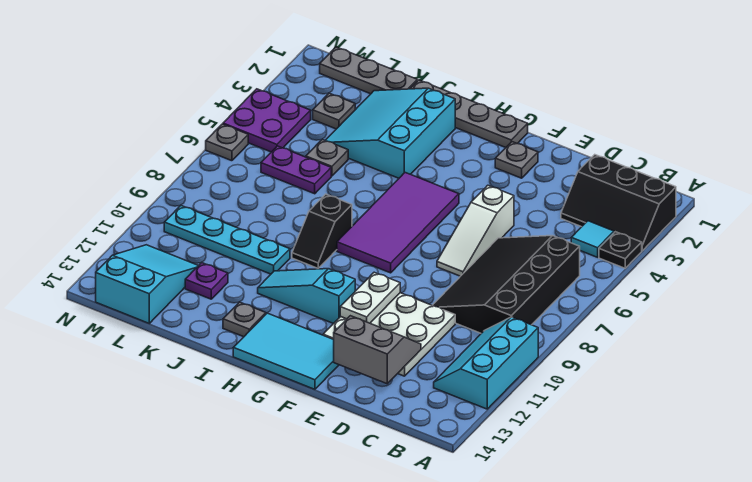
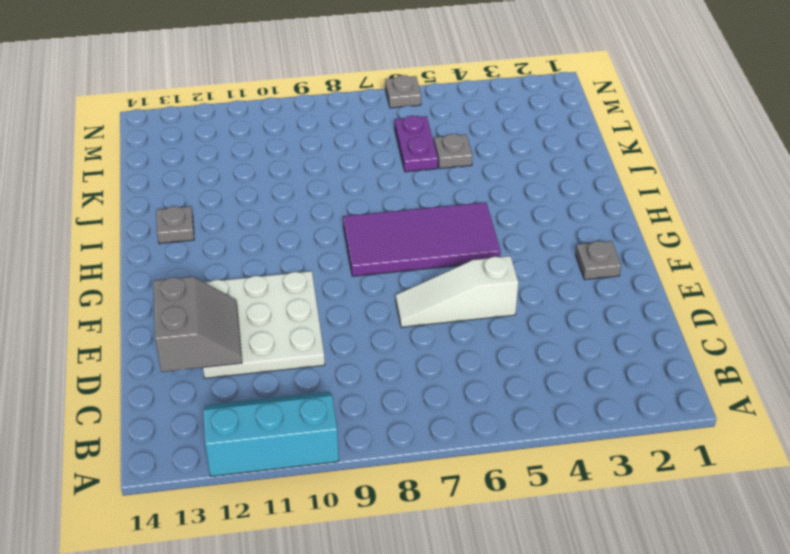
none -> black slope A2:C3 level 1 top 2
none -> black plate A4 level 1
none -> cyan tile B4 level 1

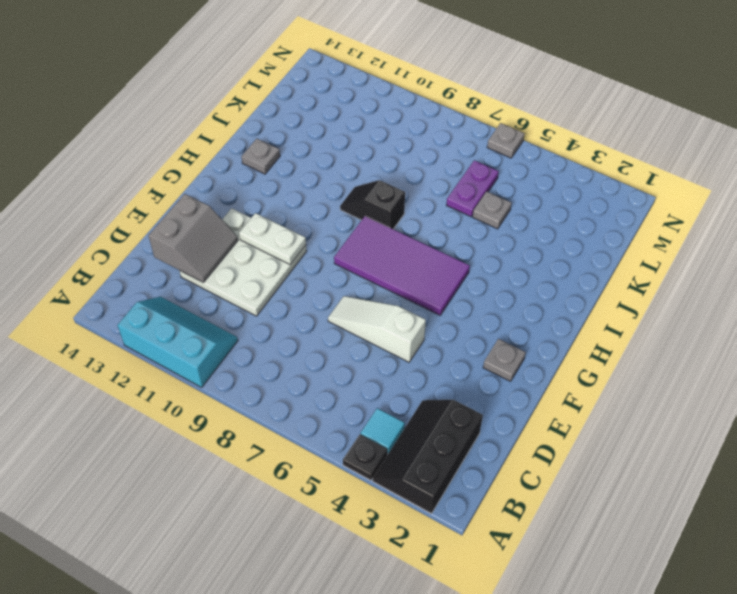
none -> black slope B6:D9 level 1 top B
none -> cyan tile F13:H14 level 1
none -> grey plate G1:J1 level 1

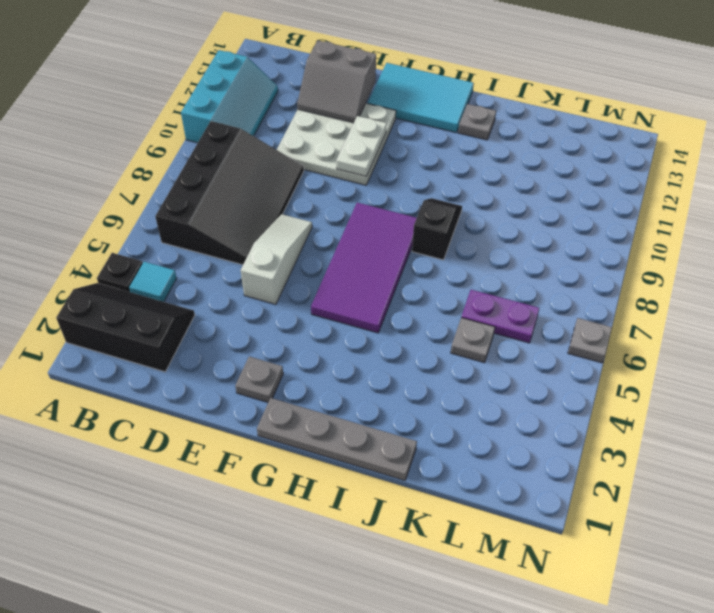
none -> cyan slope G11:I11 level 1 top G
none -> cyan slope I2:K4 level 1 top I
none -> cyan plate J10:M10 level 1

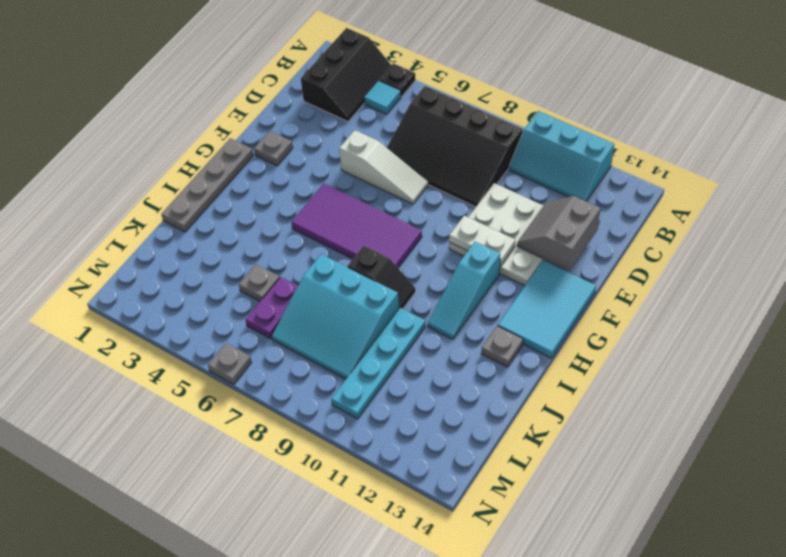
cyan slope J7:L9 level 1 top J -> cyan slope I2:K4 level 1 top I
none -> grey plate K1:M1 level 1
none -> purple plate K12 level 1
none -> grey plate L3 level 1

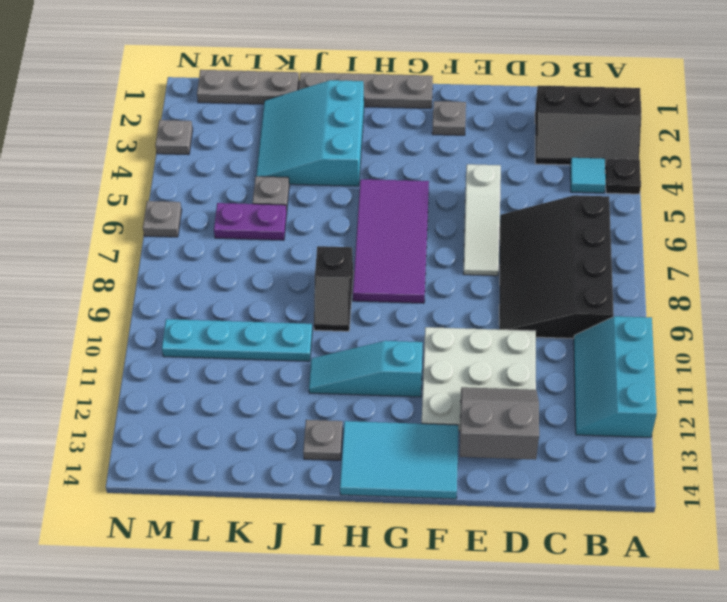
grey plate N3 level 1 -> grey plate L3 level 1
none -> purple plate K12 level 1
none -> cyan slope L12:M14 level 1 top 14
none -> purple plate M4:N5 level 1

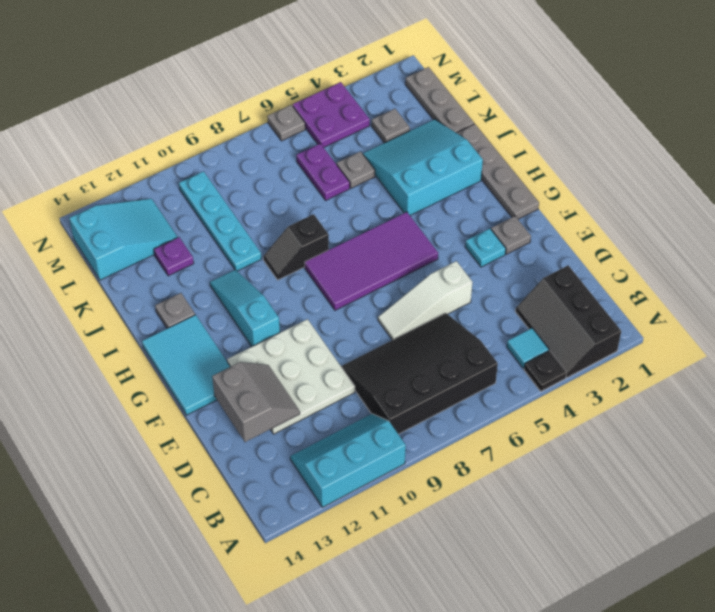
cyan plate F3 level 1 -> none
none -> white plate F10:F11 level 2

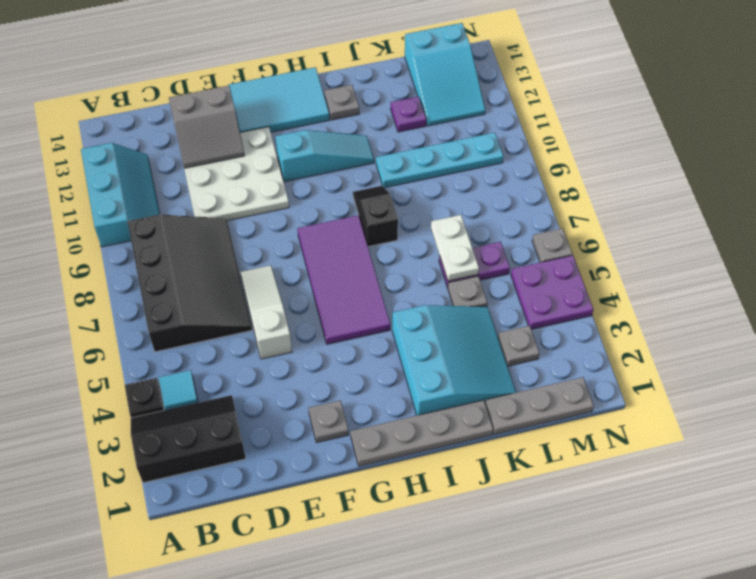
white plate K6:K7 level 2 -> white plate F10:F11 level 2

